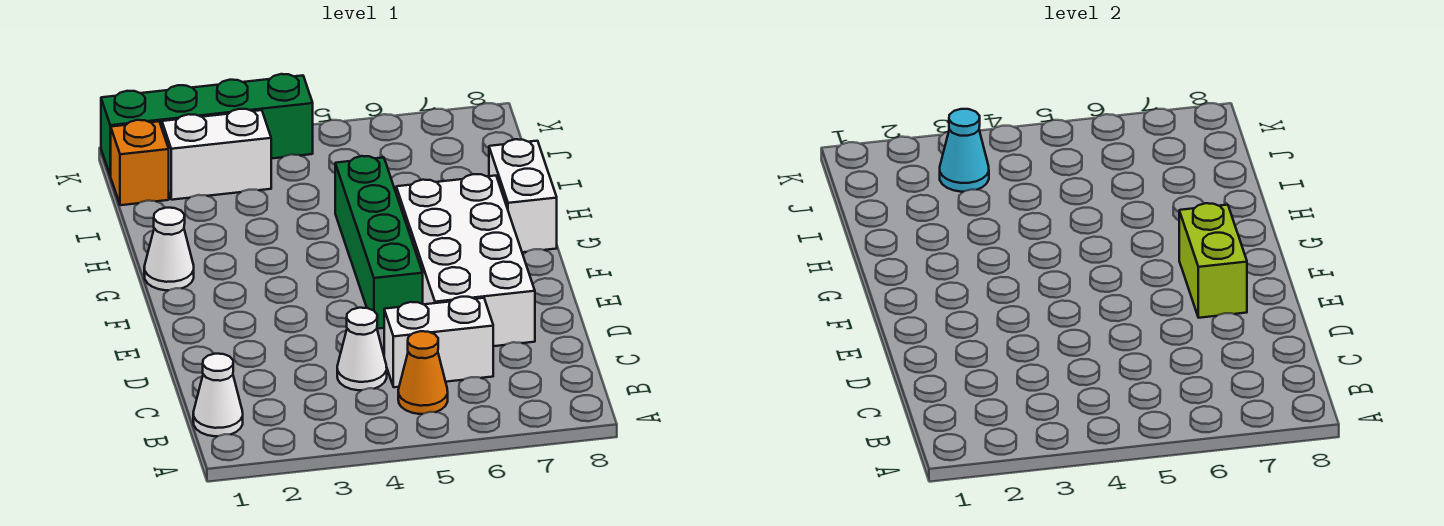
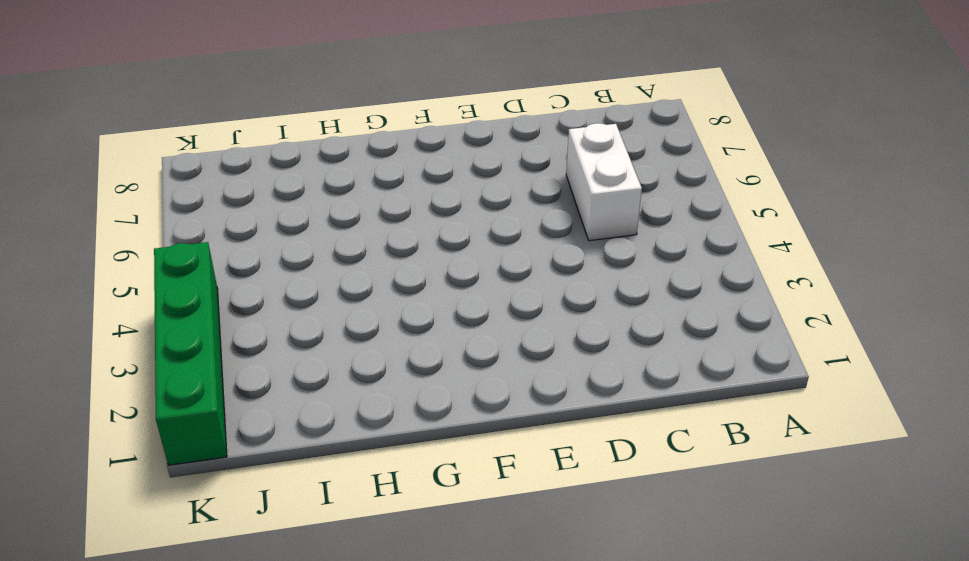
none -> white cone B1 level 1
none -> orange cone B5 level 1
none -> white cone C4 level 1

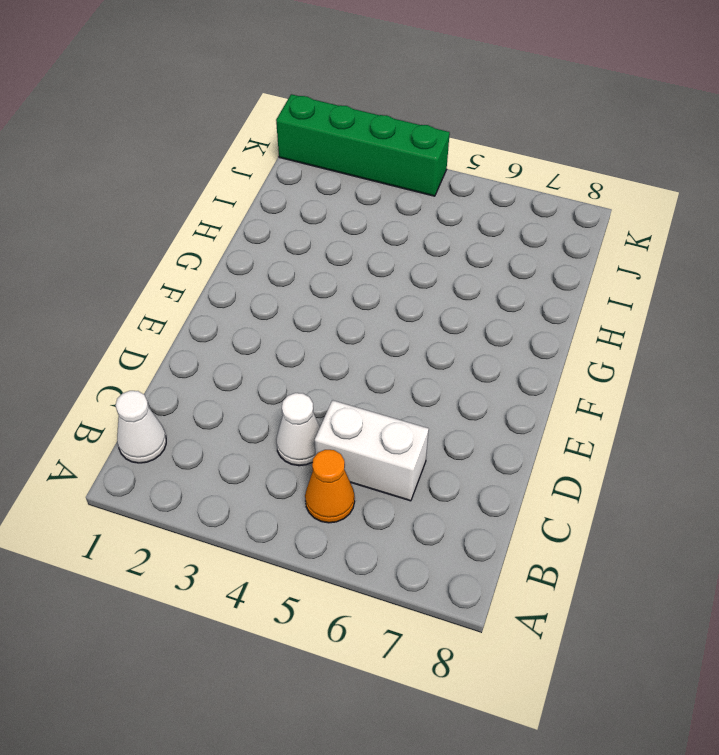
none -> white brick D6:G7 level 1
none -> green brick E5:H5 level 1
none -> white cone G1 level 1

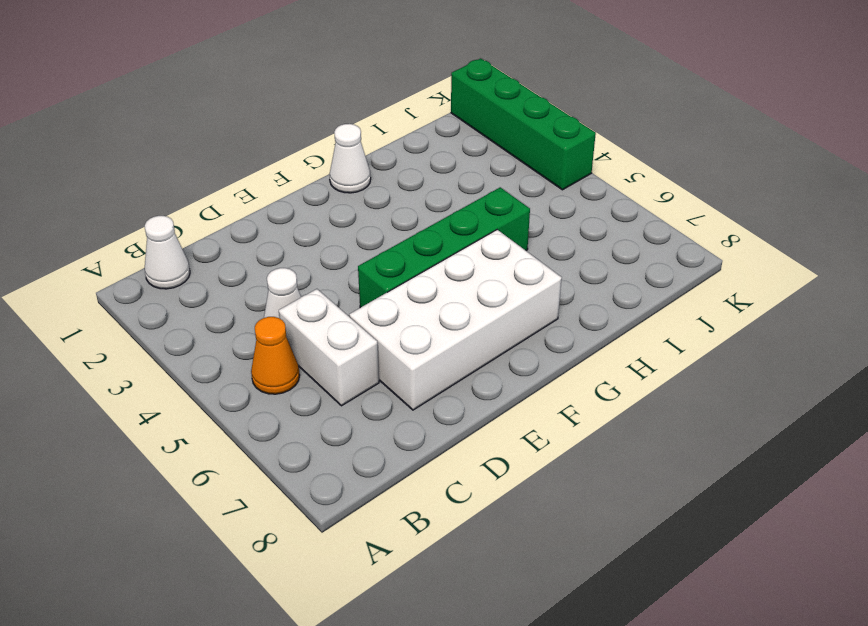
none -> white brick G8:H8 level 1
none -> orange brick J1 level 1
none -> white brick J2:J3 level 1

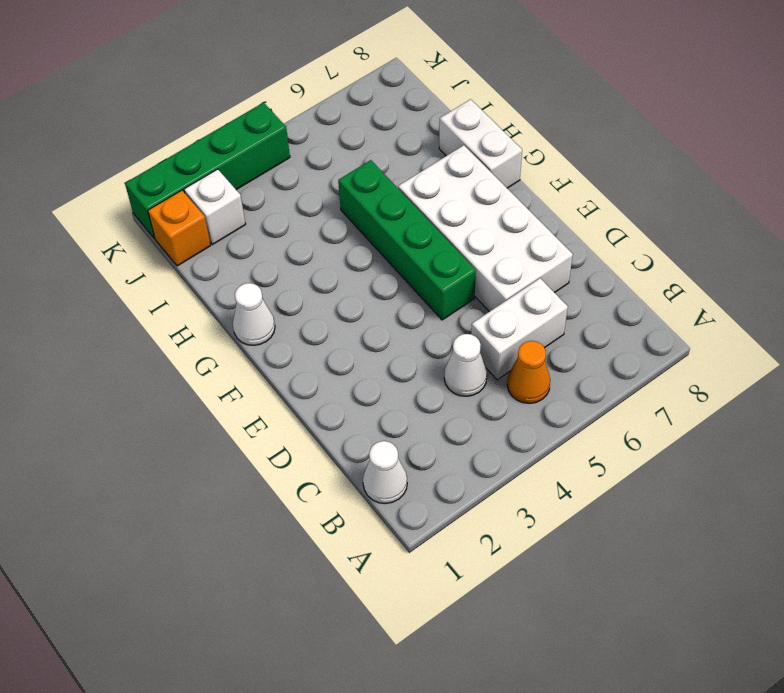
white brick J2 level 1 -> white brick J2:J3 level 1
none -> lime brick E7:F7 level 2
none -> cyan cone J3 level 2

